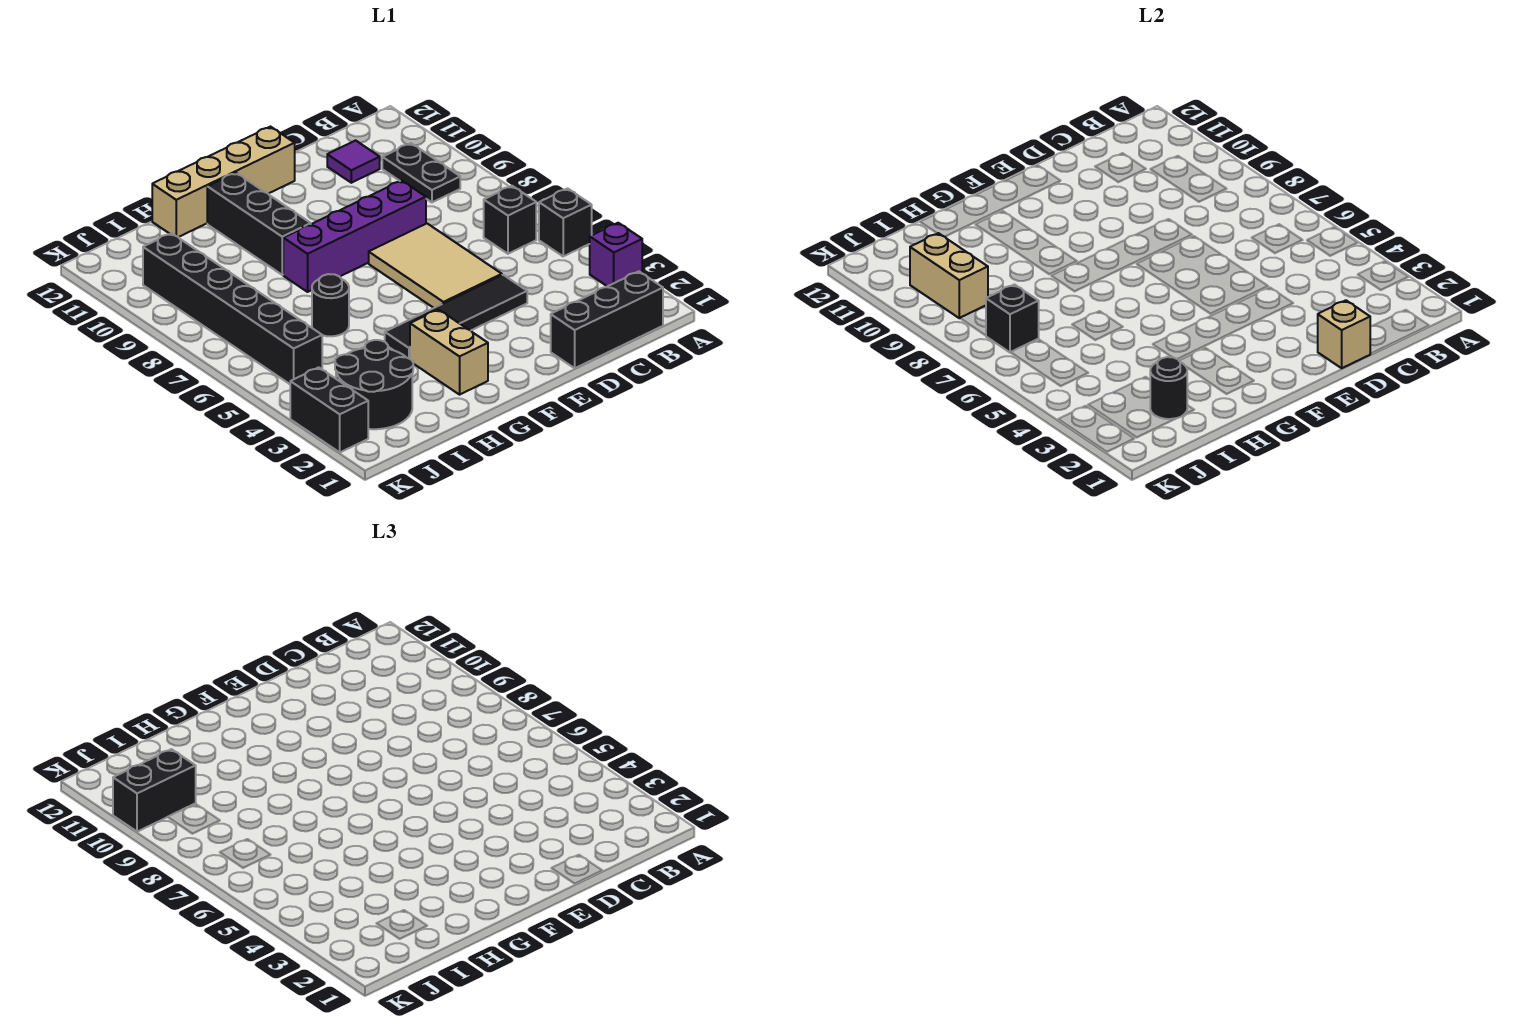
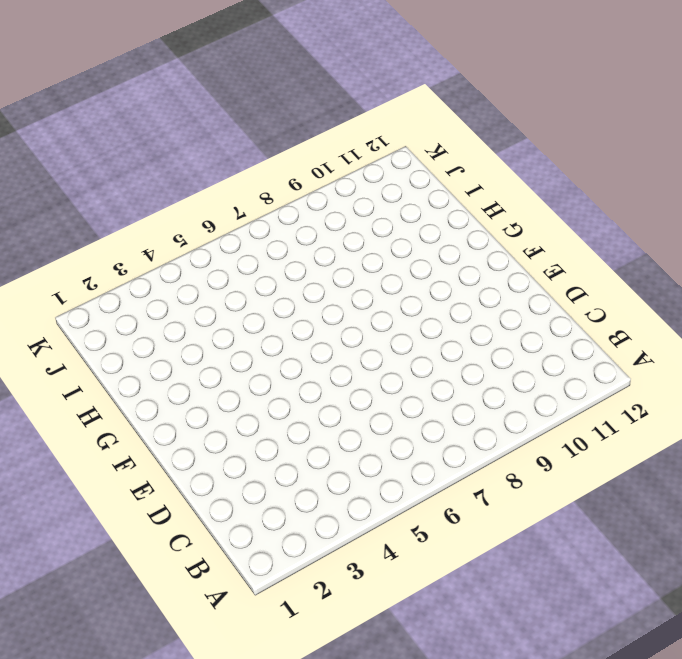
none -> purple brick A3 level 1
none -> black brick A5 level 1
none -> black brick B1:D1 level 1

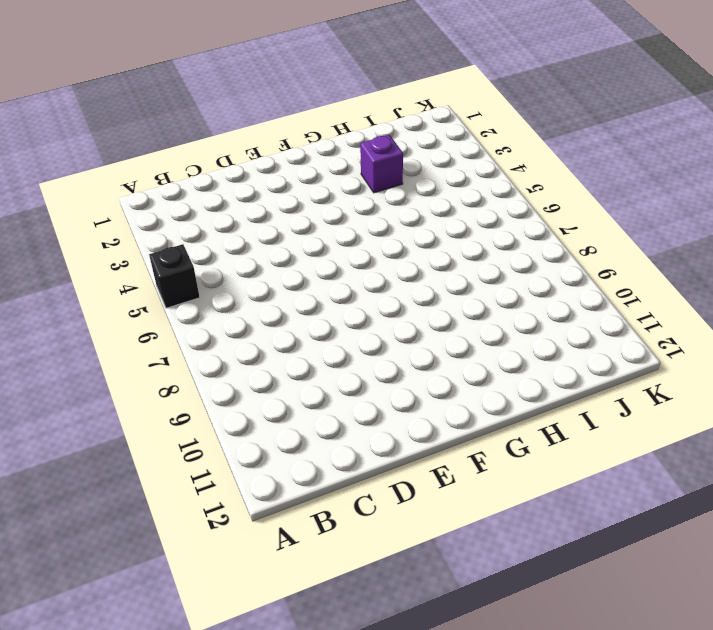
purple brick H3 level 1 -> purple brick A3 level 1
none -> black brick B1:D1 level 1
none -> black brick B6 level 1
none -> black plate B9:B10 level 1

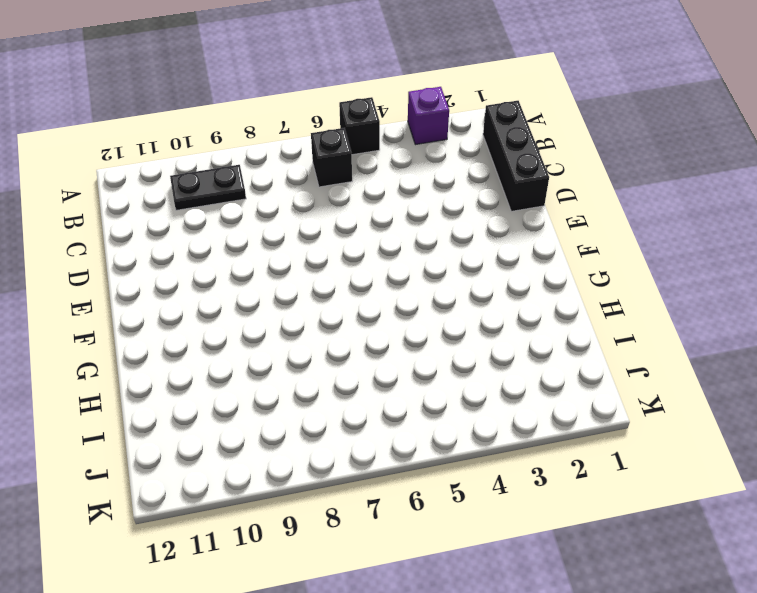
none -> purple tile C11 level 1
none -> black tile D4:G4 level 1
none -> tan tile D5:E7 level 1

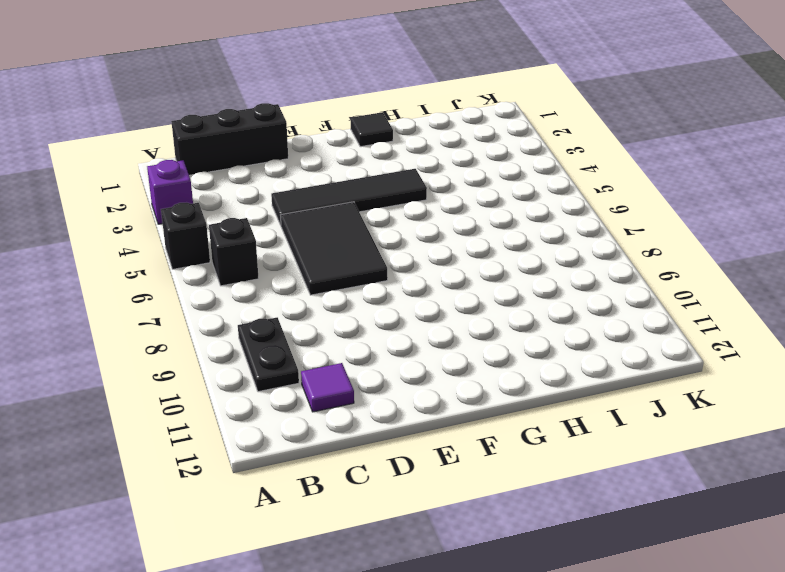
black tile D5:E7 level 1 -> tan tile D5:E7 level 1
black tile G1 level 1 -> none
none -> purple brick D8:G8 level 1
none -> tan brick E12:H12 level 1
none -> tan brick G2:G3 level 1

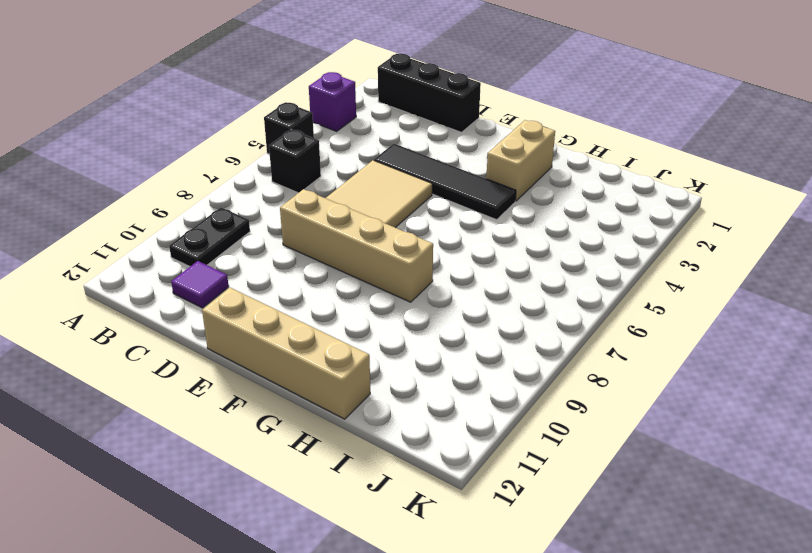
tan brick D8:G8 level 1 -> purple brick D8:G8 level 1
none -> black brick G9:G11 level 1
none -> black round brick H6 level 1
none -> black round brick I2:J3 level 1

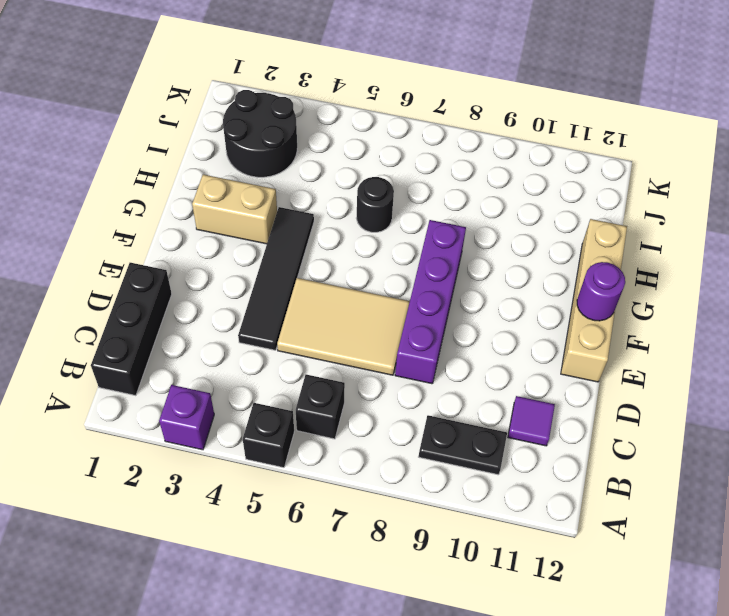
purple round brick F12 level 2 -> none
none -> black brick G9:G11 level 1
none -> black brick J5:J10 level 1
none -> black brick K2:K3 level 1

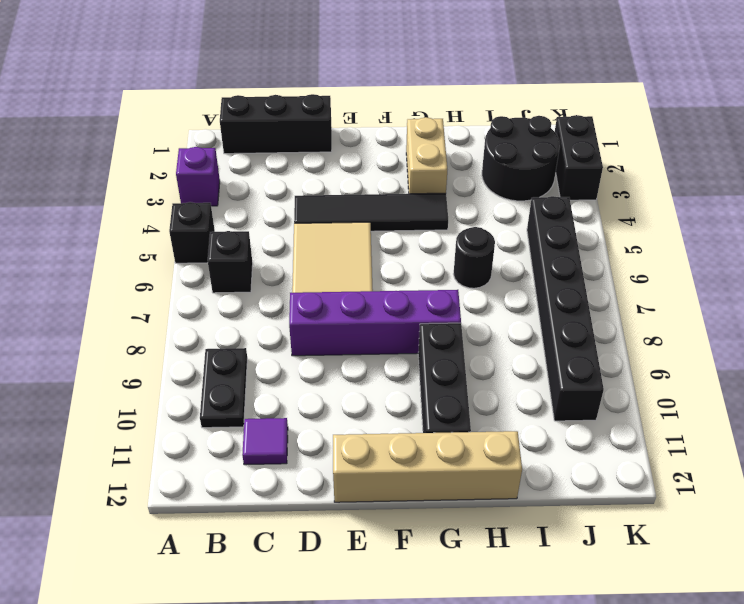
none -> tan brick D1 level 2
none -> black round brick I2 level 2
none -> black brick J7 level 2

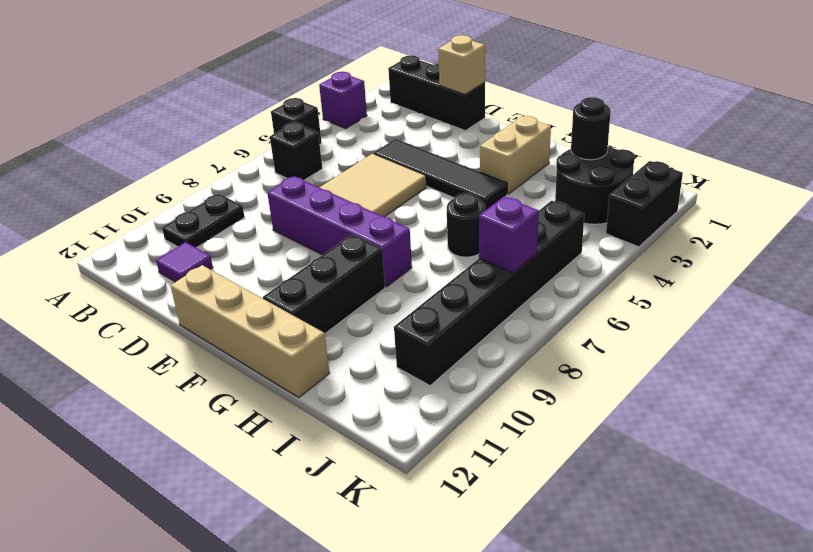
purple brick J7 level 2 -> black brick J7 level 2
none -> tan brick J9:J10 level 2
none -> black brick J10:K10 level 3

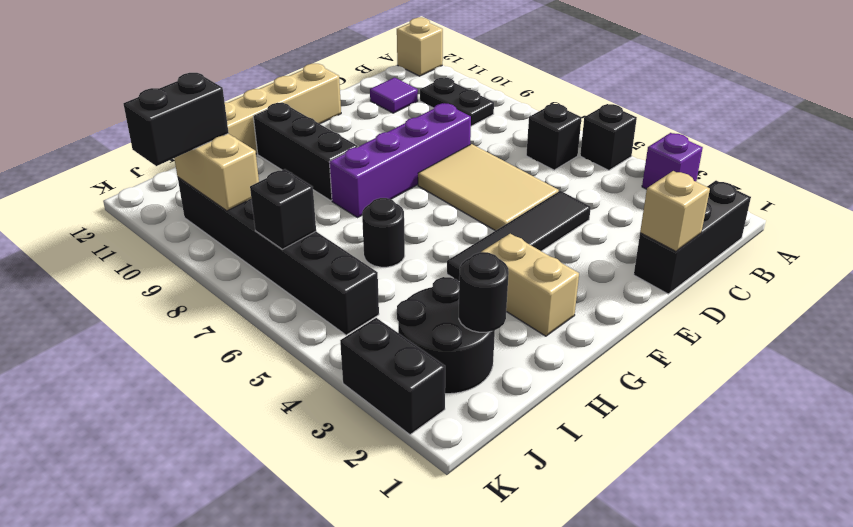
tan brick A12 level 1 -> none

